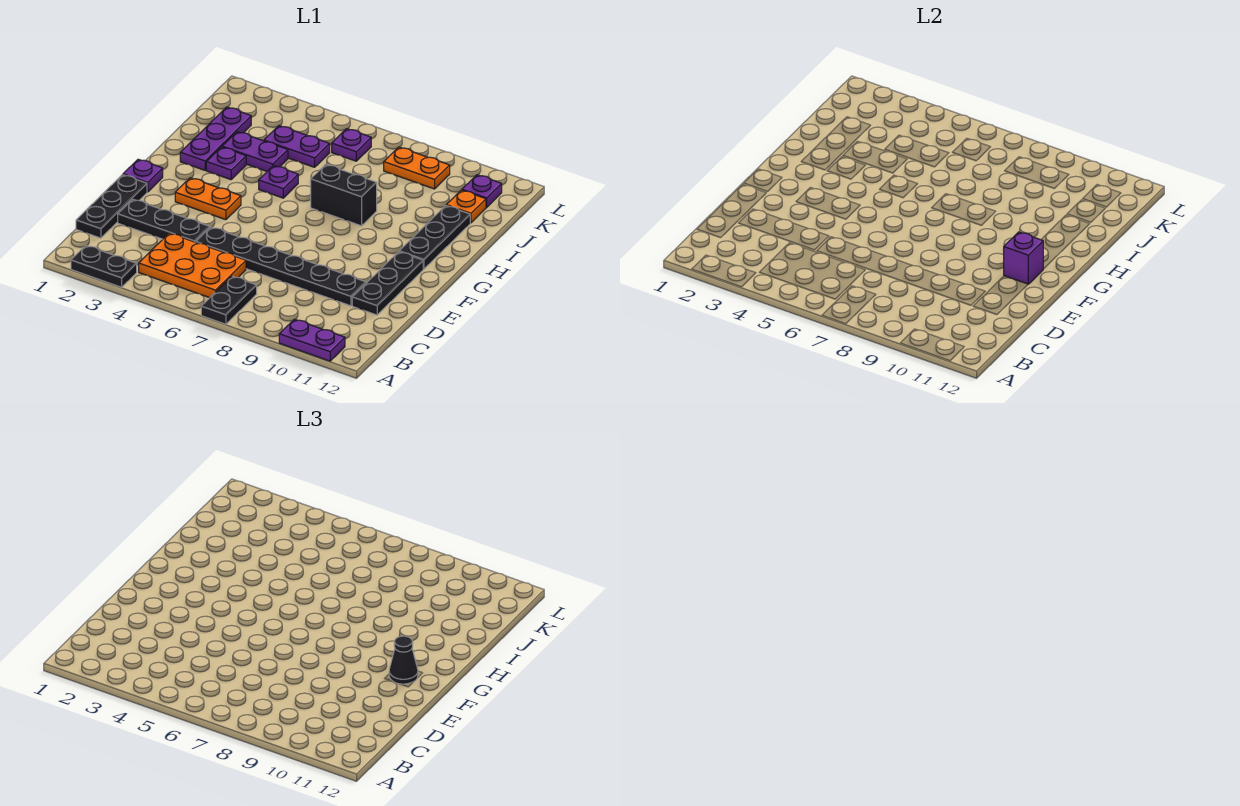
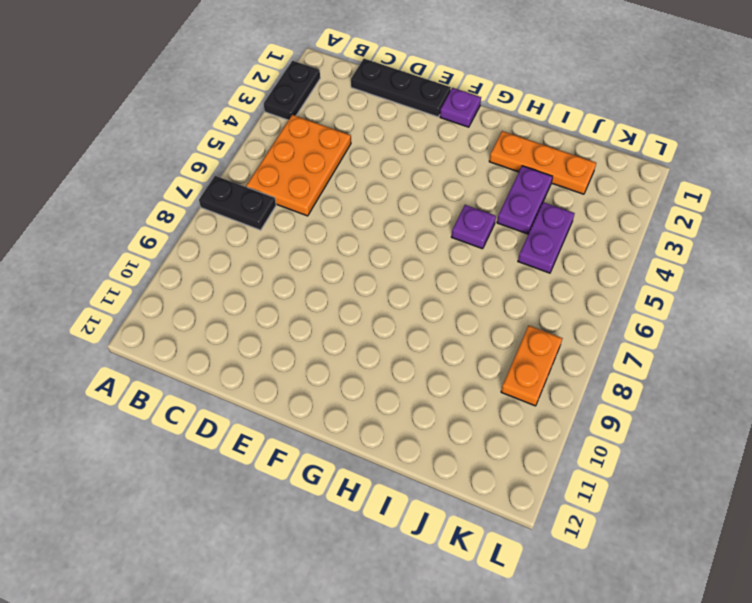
orange plate H2:J2 level 1 -> purple plate H2:J2 level 1
none -> purple plate A10:A11 level 1
none -> black plate D2:D4 level 1
none -> black plate D5:D10 level 1

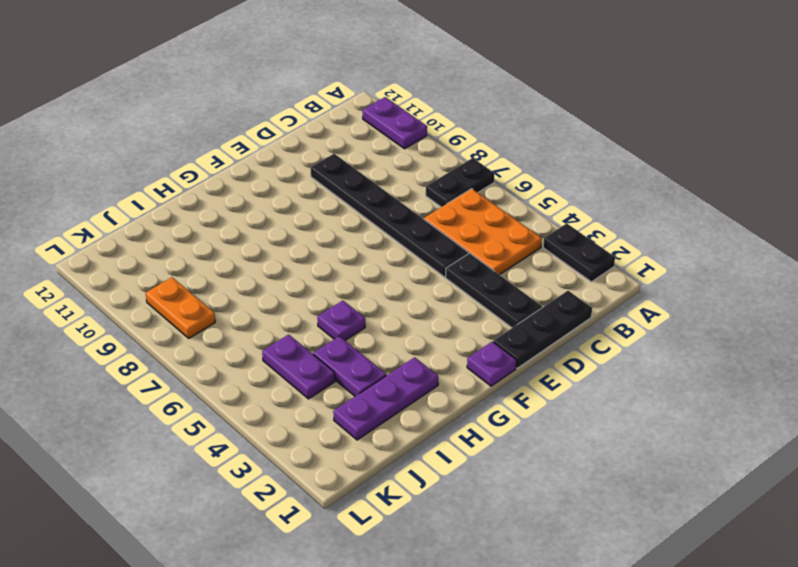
none -> black plate D11:F11 level 1
none -> orange plate F3:F4 level 1
none -> black plate G11:I11 level 1

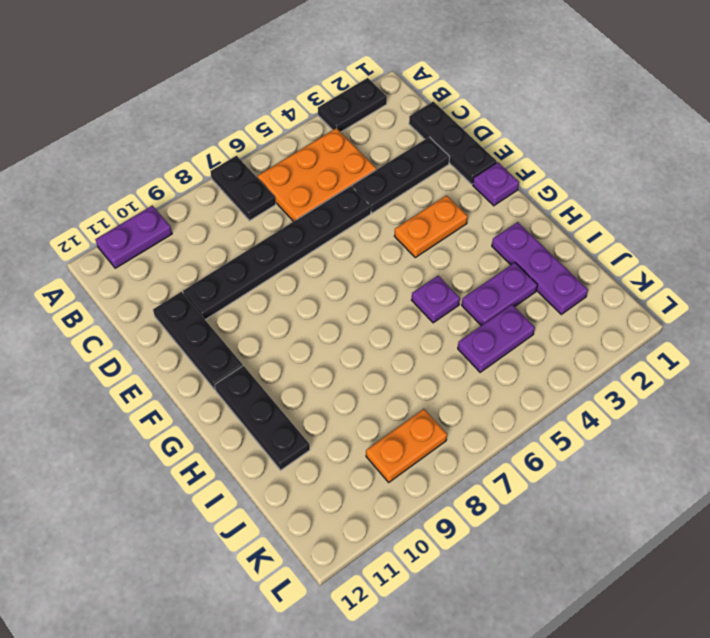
none -> purple plate H3 level 1
none -> black brick H7:H8 level 1
none -> orange plate J11 level 1

